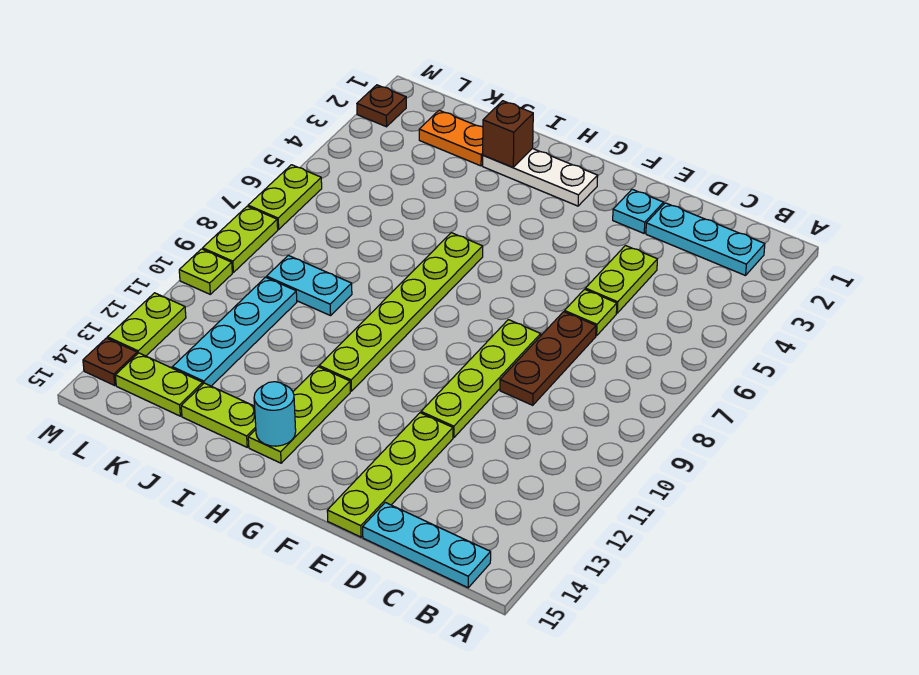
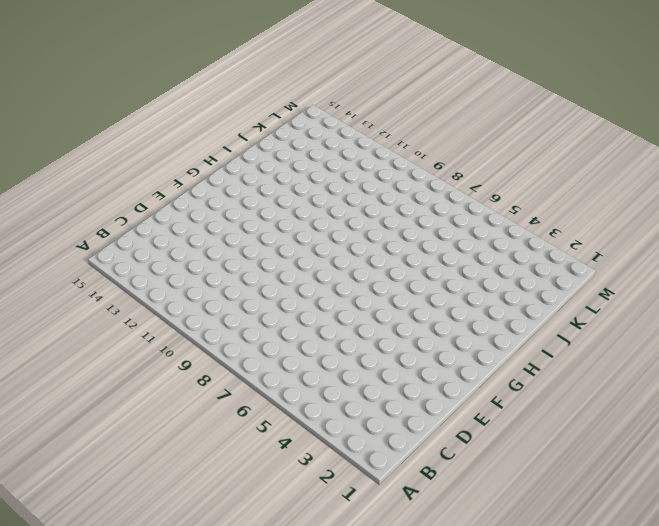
none -> cyan plate B2:D2 level 1
none -> cyan plate B15:D15 level 1
none -> lime plate D4:D5 level 1

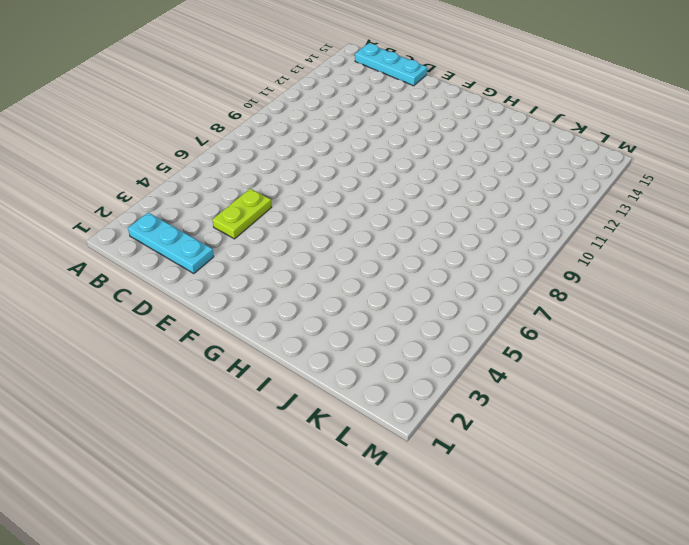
none -> lime plate D6 level 1
none -> brown plate D7:D9 level 1
none -> cyan plate E2 level 1

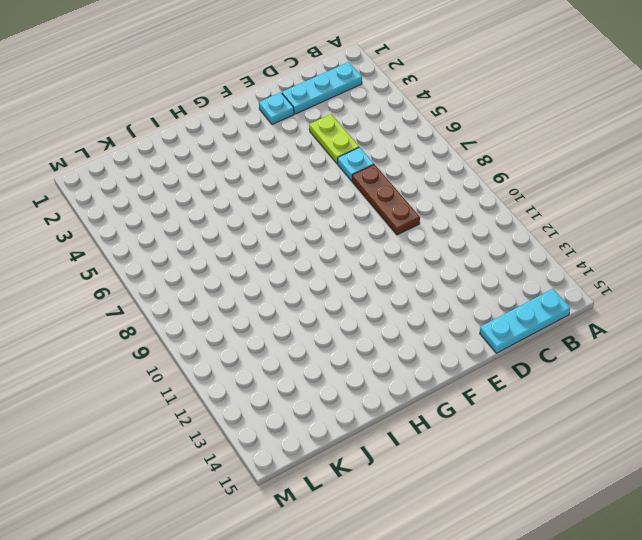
cyan plate D6 level 1 -> lime plate D6 level 1
none -> lime plate E8:E11 level 1
none -> lime plate E12:E15 level 1
none -> white plate G2:I2 level 1

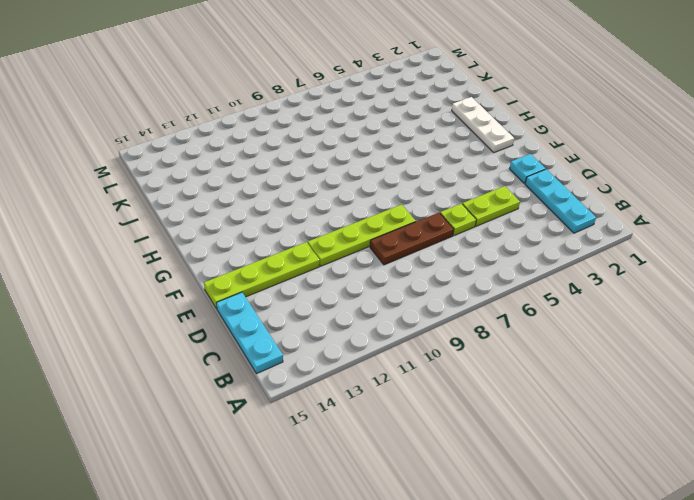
none -> lime plate H6:H11 level 1
none -> lime plate H12:H14 level 1
none -> lime plate I14:J14 level 1

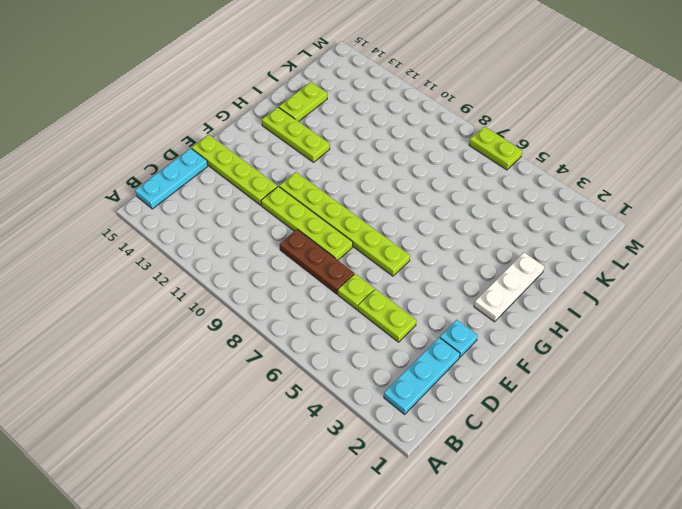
lime plate F6:F11 level 1 -> lime plate H6:H11 level 1
none -> orange plate J2:K2 level 1
none -> cyan plate J9:K9 level 1
none -> cyan plate K10:K13 level 1

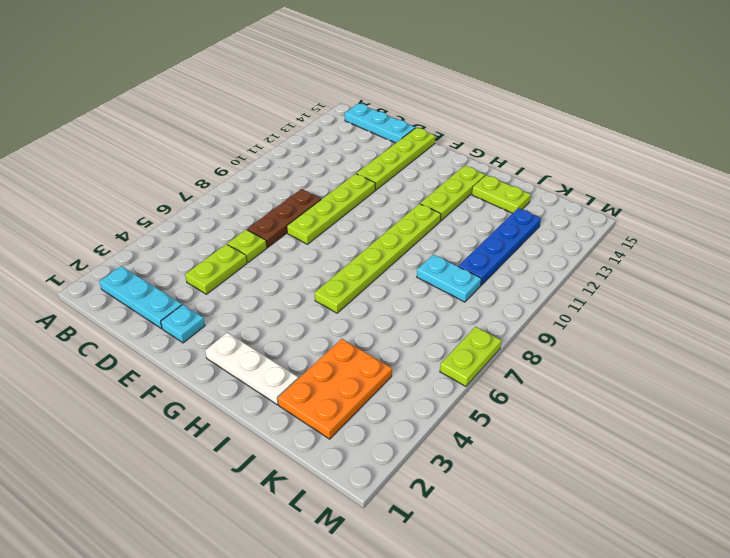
orange plate J2:K4 level 1 -> orange plate J2:K2 level 1
blue plate K10:K13 level 1 -> cyan plate K10:K13 level 1
none -> lime plate K14:L14 level 1
none -> brown plate M2 level 1
none -> lime plate M8:M9 level 1

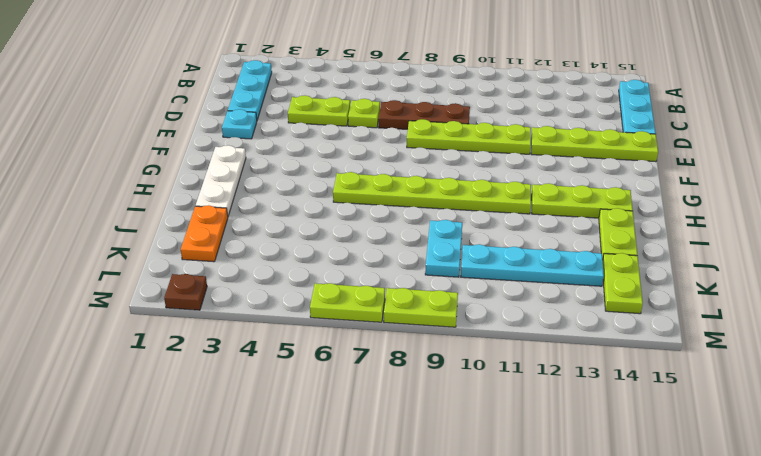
none -> lime plate M10 level 1
none -> lime plate M12:M13 level 1
none -> brown plate M14 level 1

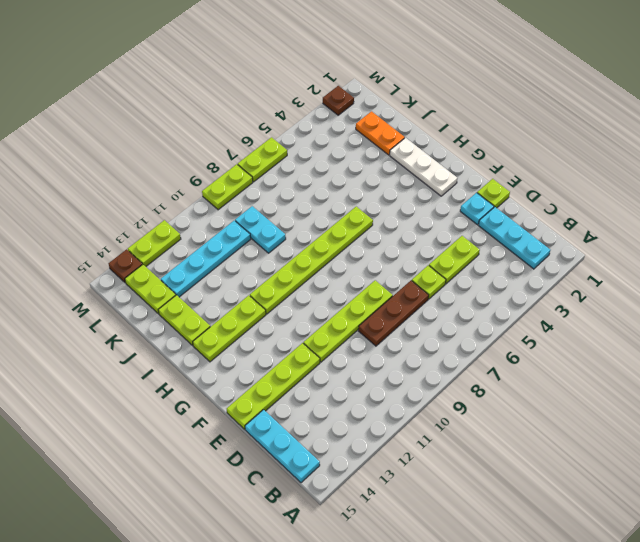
lime plate E1 level 1 -> lime plate M10 level 1
none -> cyan round brick H14 level 2
none -> brown brick I2 level 2

